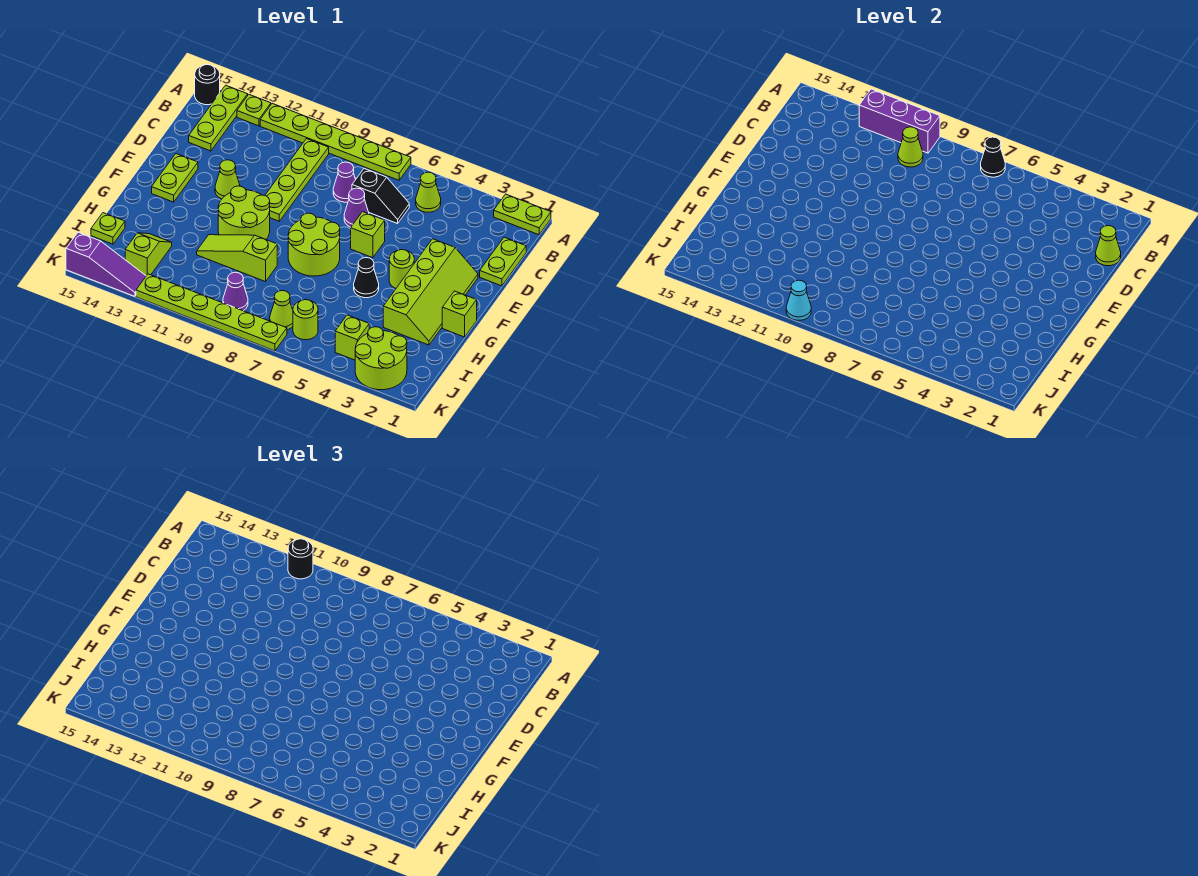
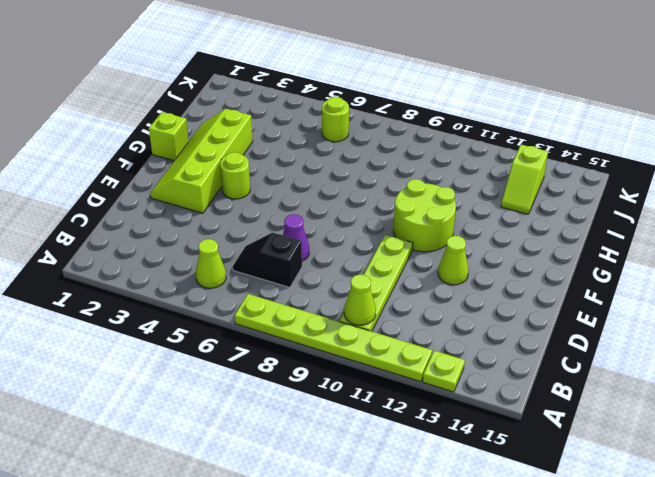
none -> lime plate A1:A2 level 1
none -> lime plate A14:C14 level 1
none -> black round brick A15 level 1
none -> lime plate C1:D1 level 1

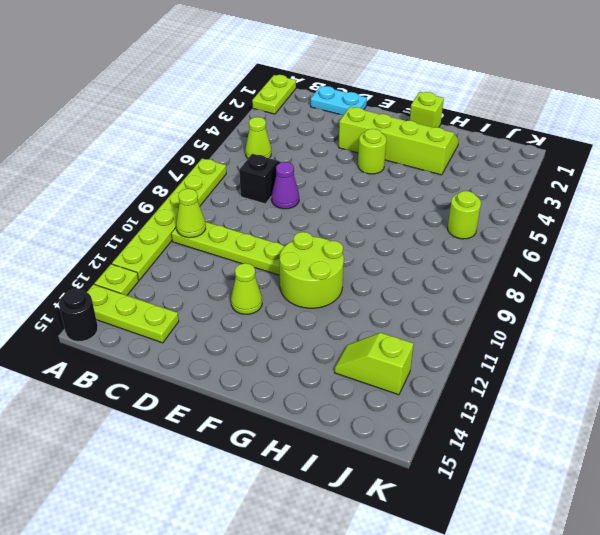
cyan plate C1:D1 level 1 -> lime plate C1:D1 level 1
none -> purple cone C8 level 1
none -> lime brick E6 level 1
none -> lime plate E14:F14 level 1
none -> lime round brick F7:G8 level 1

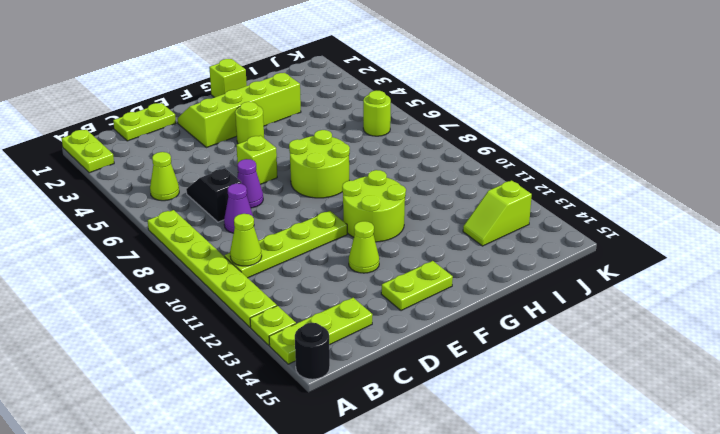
none -> black cone G5 level 1
none -> lime slope H9:H11 level 1 top 9
none -> lime plate I15 level 1
none -> lime round brick J2:K3 level 1

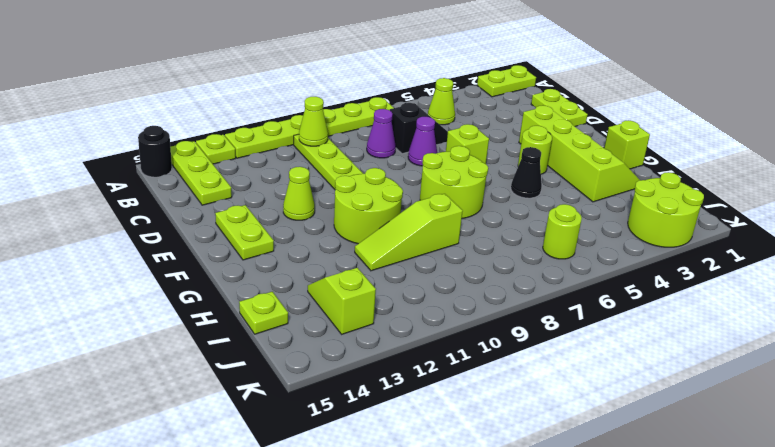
none -> lime brick J4 level 1
none -> lime cone J7 level 1
none -> purple cone J9 level 1
none -> lime plate K7:K12 level 1

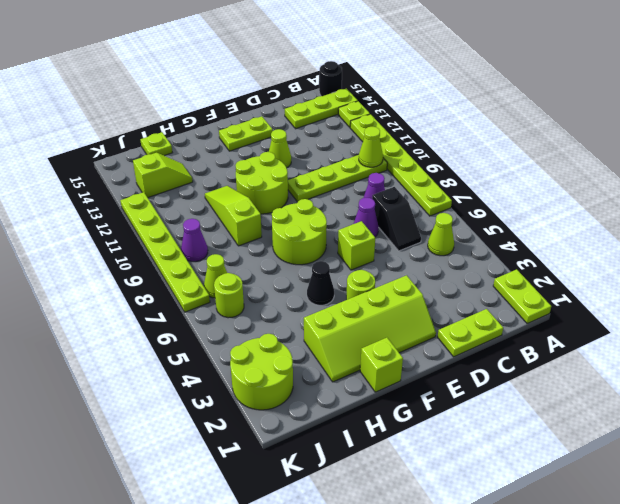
none -> lime brick J4 level 1
none -> purple slope K13:K15 level 1 top 15
none -> black cone A7 level 2
none -> purple brick A10:A12 level 2

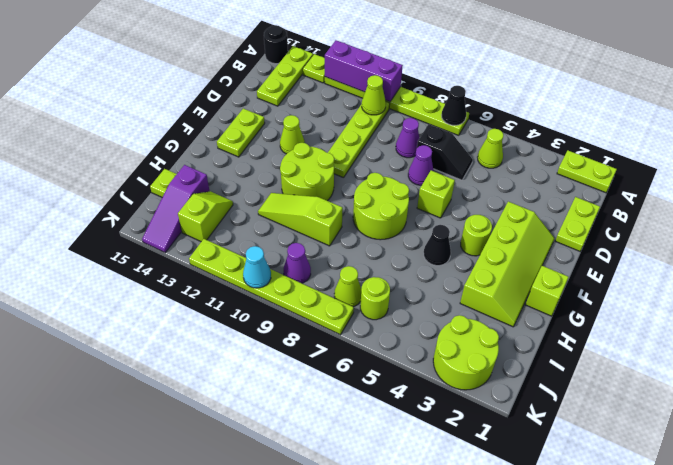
purple slope I14:K14 level 1 top I -> purple slope K13:K15 level 1 top 15
none -> lime brick J4 level 1
none -> lime cone C1 level 2
none -> black round brick A11 level 3

